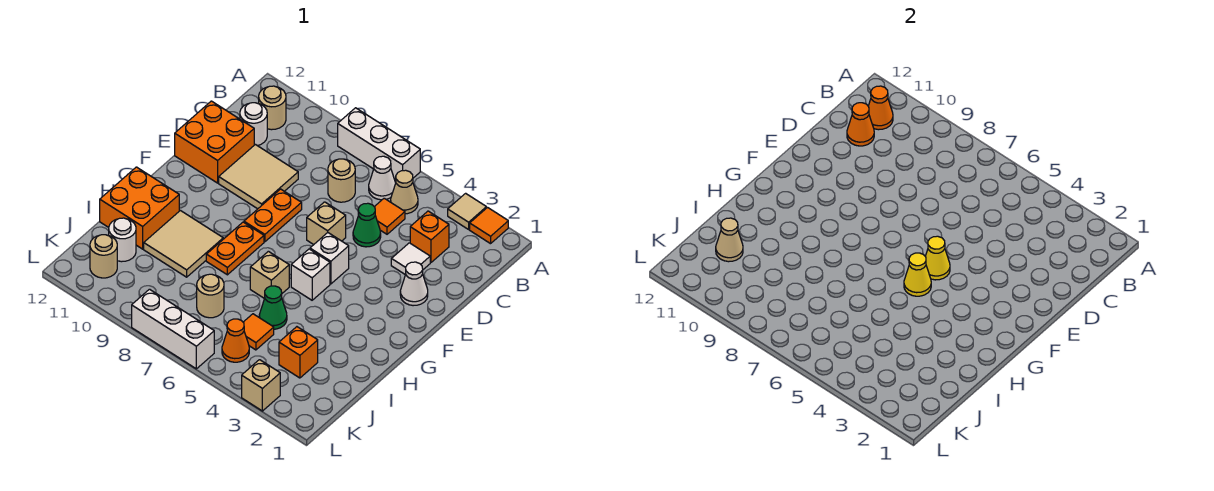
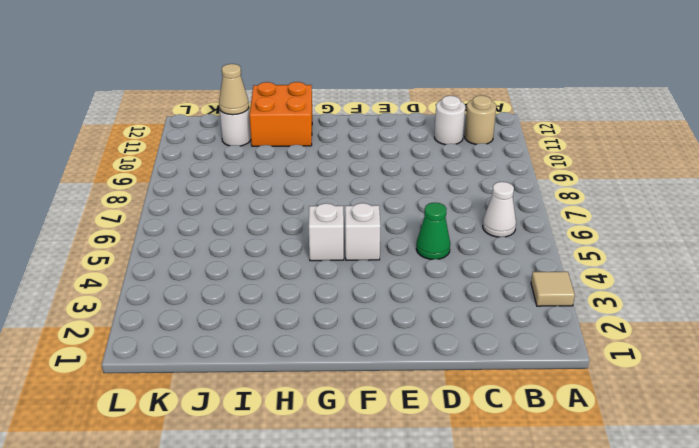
none -> orange tile A2 level 1
none -> white brick A6:A8 level 1
none -> tan cone B5 level 1
none -> orange brick C3 level 1

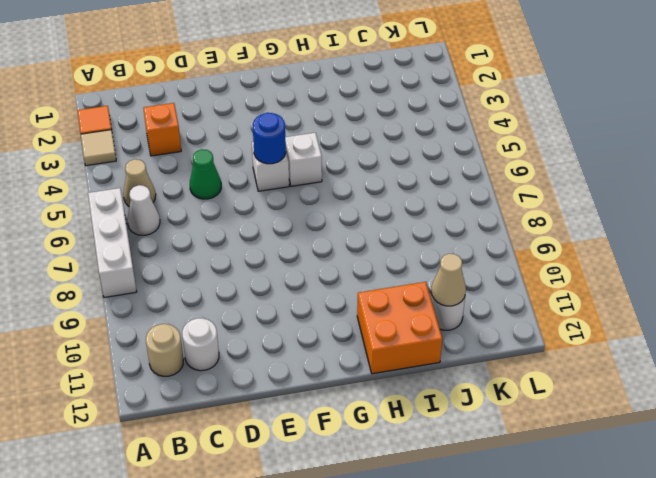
blue round brick F5 level 2 -> yellow cone F5 level 2
none -> orange tile C5 level 1
none -> tan round brick C7 level 1
none -> white tile D3 level 1
none -> tan tile D9:E10 level 1

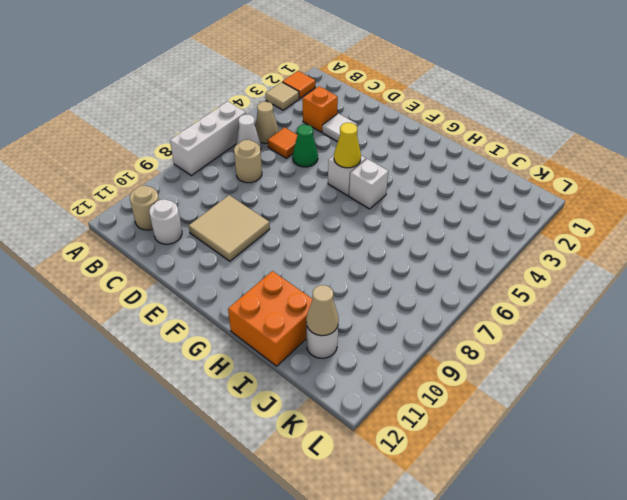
none -> orange brick D11:E12 level 1
none -> white cone E2 level 1
none -> tan brick E6 level 1
none -> orange plate E8:F8 level 1

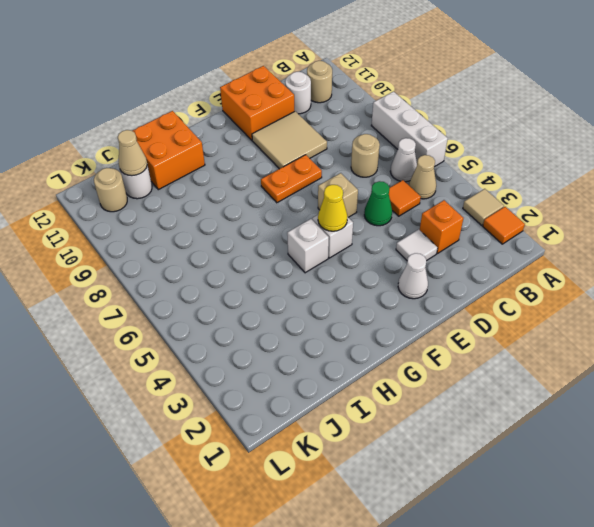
none -> orange plate G8:H8 level 1
none -> tan brick H6 level 1
none -> tan tile H9:I10 level 1
none -> green cone I5 level 1

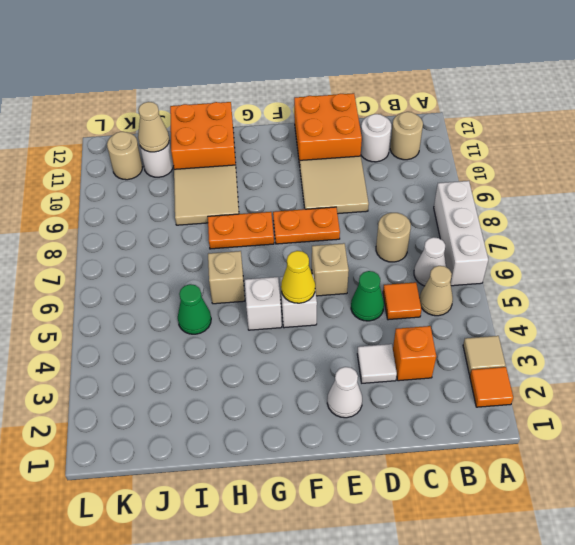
none -> orange brick J3 level 1
none -> orange tile J5 level 1
none -> tan round brick J7 level 1
none -> orange cone K5 level 1

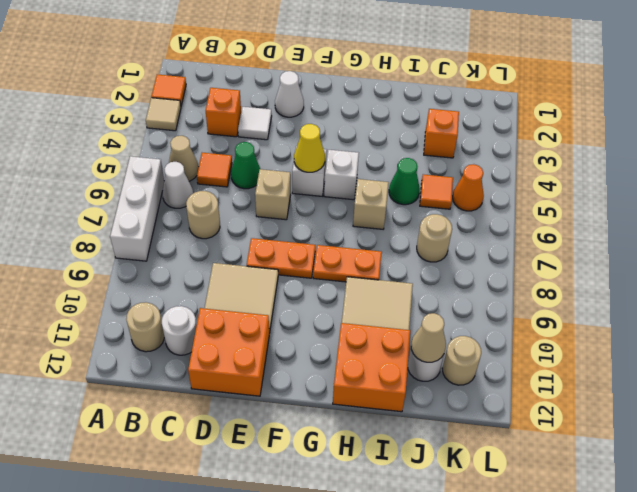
none -> tan brick L3 level 1
none -> white brick L6:L8 level 1
none -> orange cone B11 level 2
none -> orange cone C11 level 2

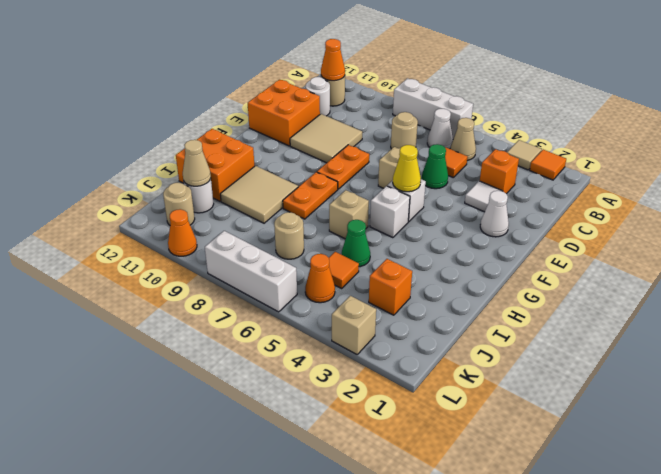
orange cone L10 level 1 -> orange cone C11 level 2
none -> yellow cone G5 level 2

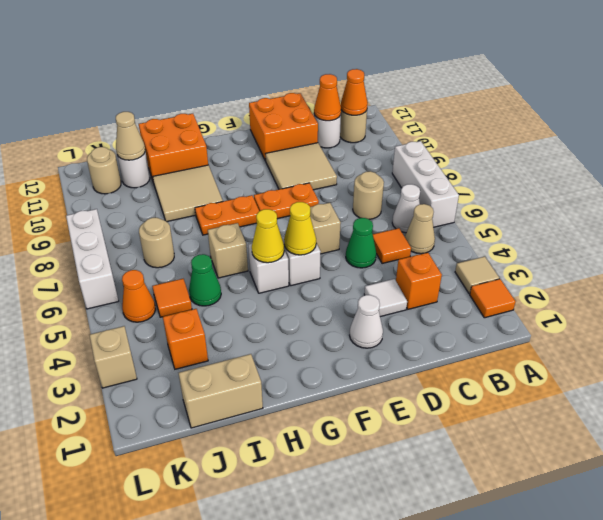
tan brick I1:J1 level 1 -> none

